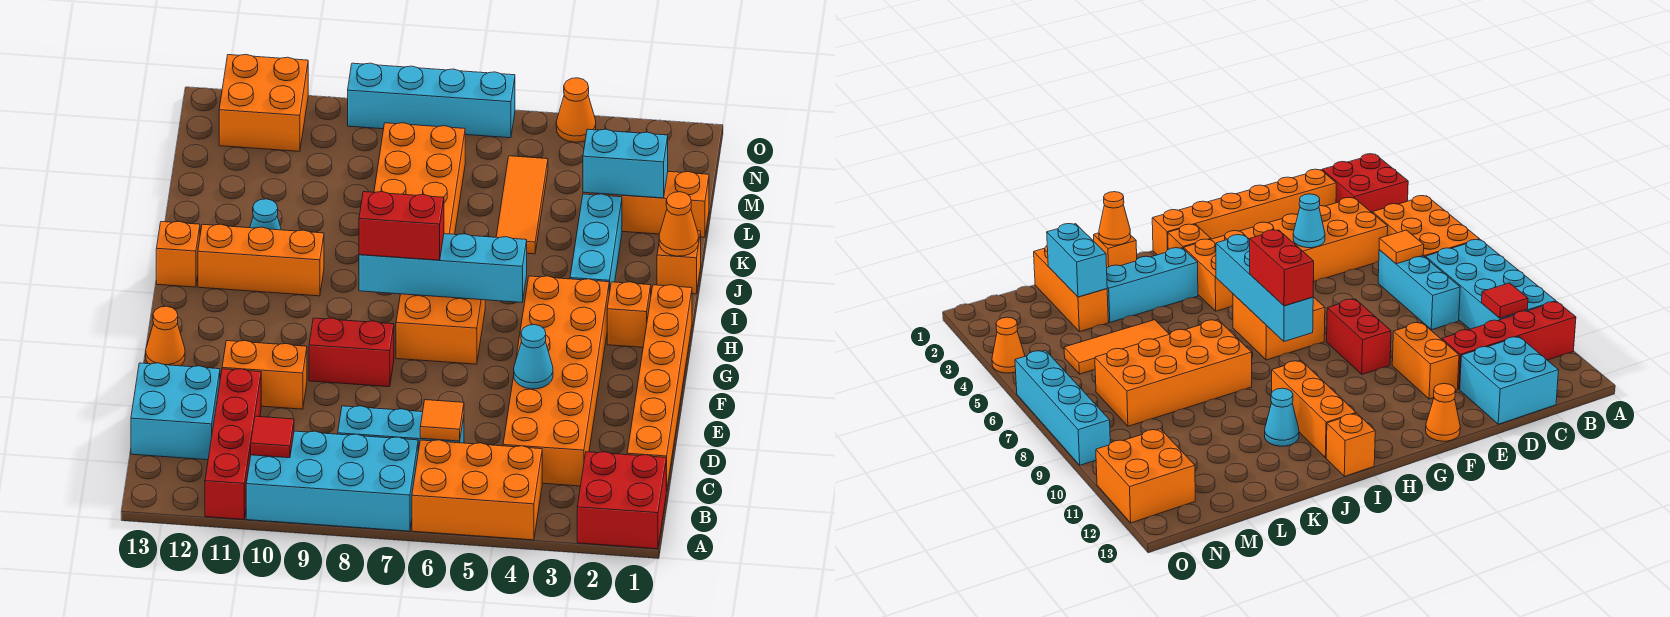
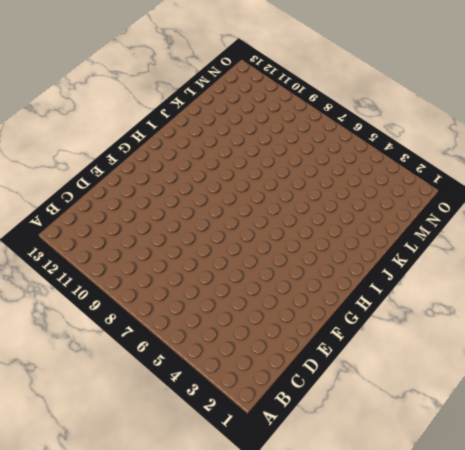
none -> red brick A1:B2 level 1
none -> orange brick A4:B6 level 1
none -> cyan brick A7:B10 level 1
none -> red brick A11:D11 level 1

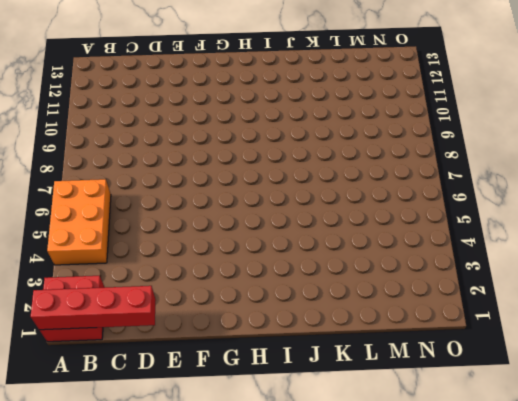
red brick A1:D1 level 2 -> red brick A11:D11 level 1
none -> cyan brick A7:B10 level 1
none -> orange brick C1:H1 level 1
none -> orange brick C3:H4 level 1
none -> cyan brick C6:C8 level 1

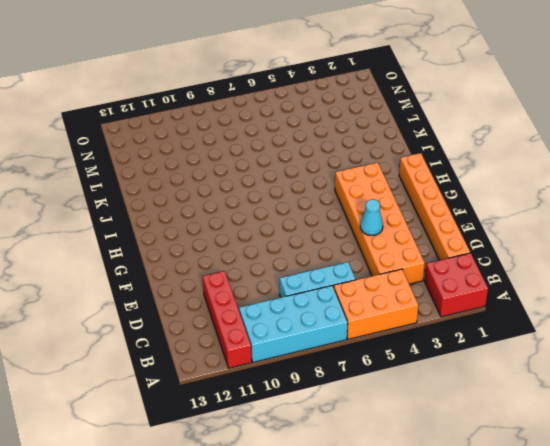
none -> cyan brick C12:D13 level 1
none -> orange brick E10:E11 level 1
none -> red brick F8:F9 level 1
none -> orange cone F13 level 1

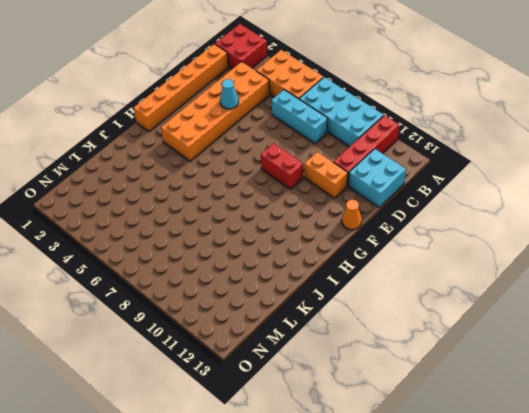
none -> orange brick G6:H7 level 1
none -> orange brick H2 level 1
none -> cyan brick I3:K3 level 1
none -> orange brick I10:I12 level 1

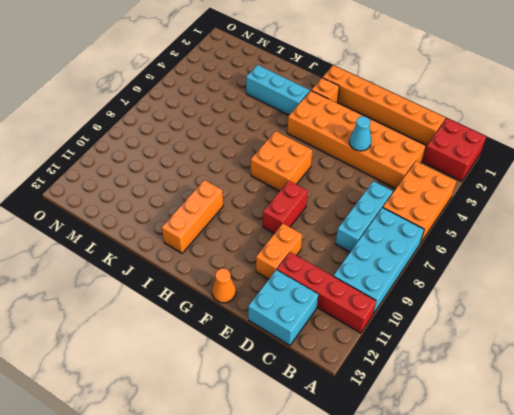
none -> orange brick I13 level 1
none -> orange brick J1 level 1
none -> orange brick J7:M8 level 1
none -> cyan cone J11 level 1

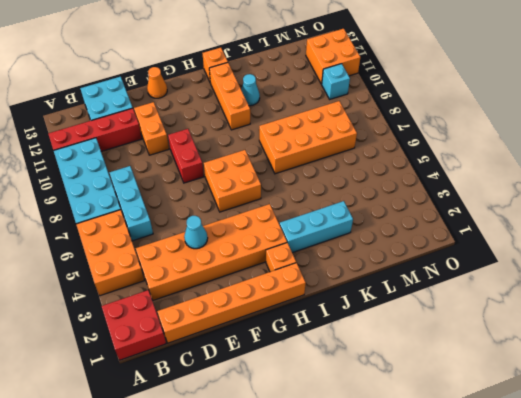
cyan brick N10 level 1 -> none
none -> orange brick J1 level 1
none -> orange tile K5:M5 level 1
none -> orange brick L1:L3 level 1
none -> orange cone O4 level 1

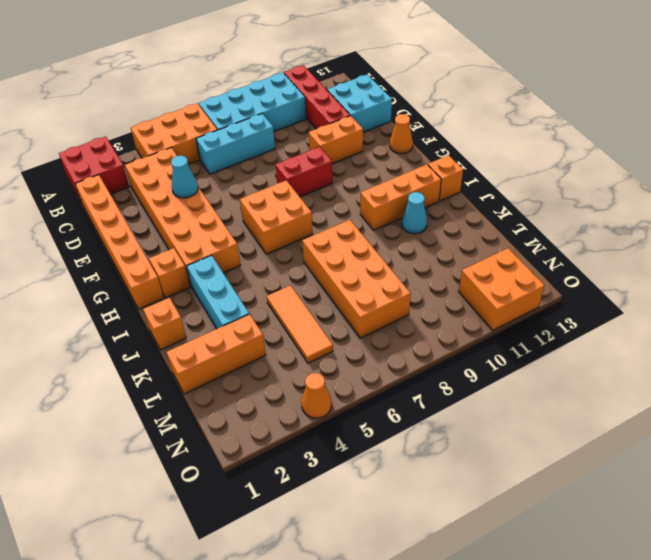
none -> cyan brick O6:O9 level 1
none -> red tile B10 level 2
none -> orange tile C6 level 2
none -> cyan brick H5:H8 level 2

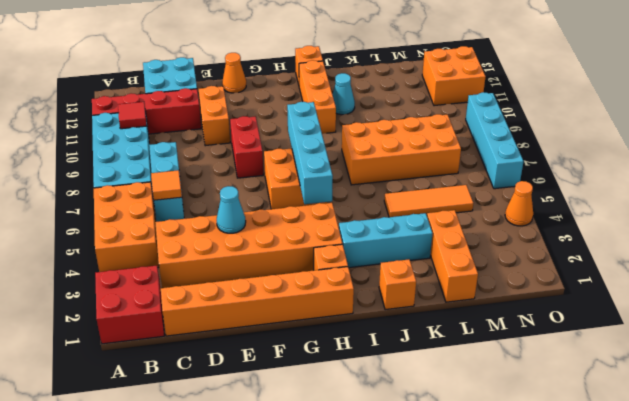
none -> orange cone J1 level 2
none -> cyan brick L2:L3 level 2
none -> red brick H7:H8 level 3

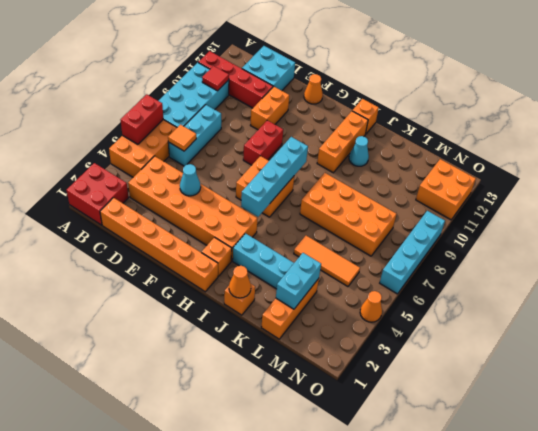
red brick A5:A6 level 2 -> red brick H7:H8 level 3

